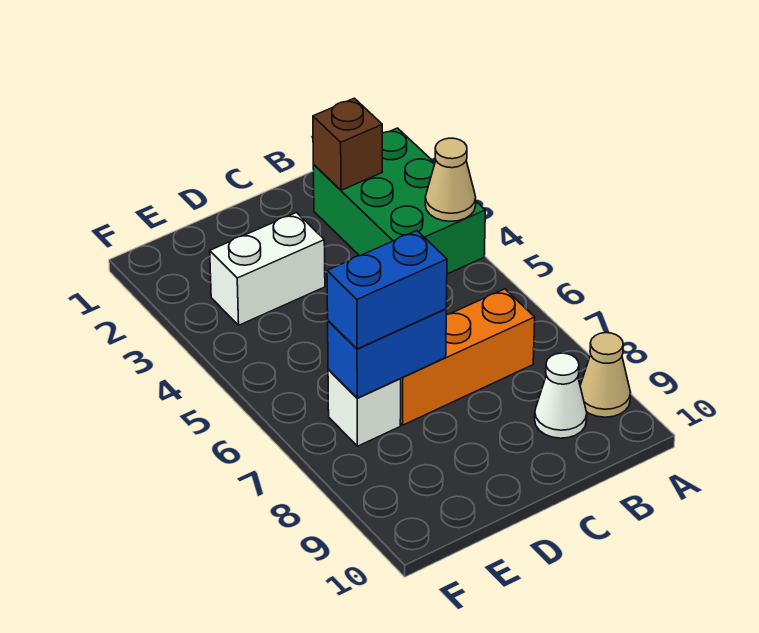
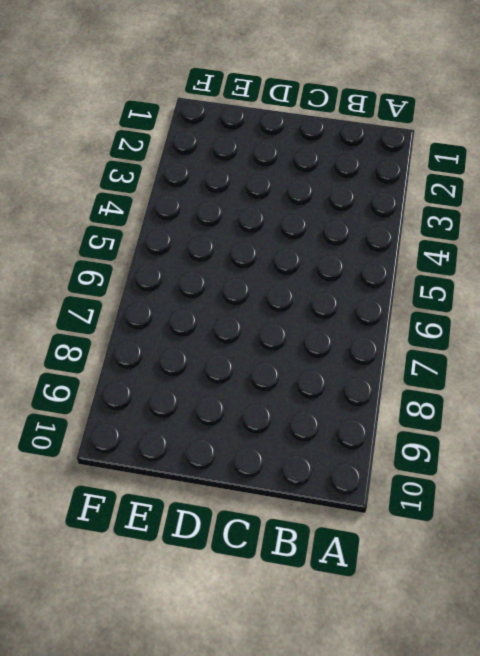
none -> green brick A2:B4 level 1
none -> tan cone A9 level 1

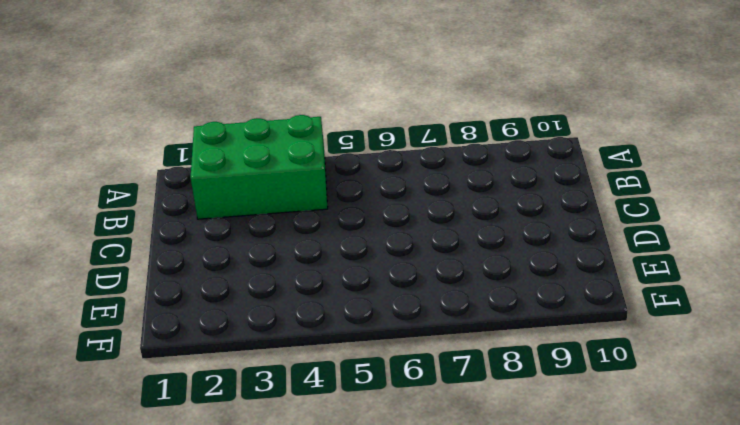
none -> tan cone A9 level 1
none -> orange brick B7:D7 level 1

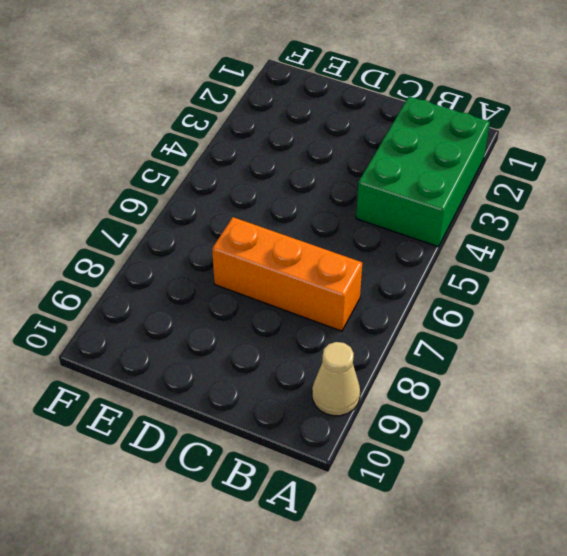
none -> white cone B9 level 1
none -> white brick D3:E3 level 1

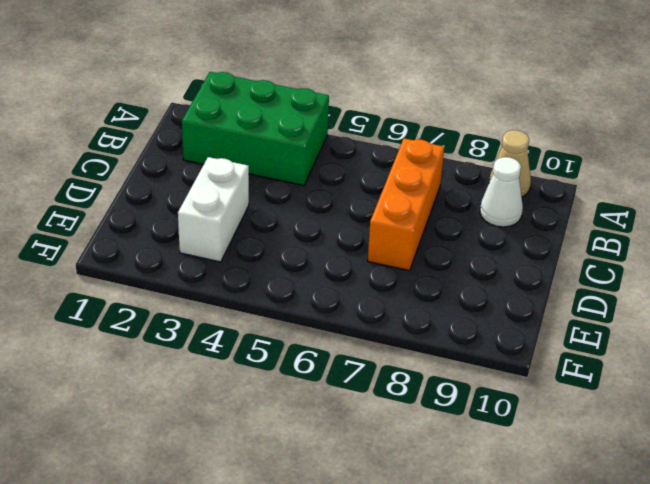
none -> white brick E7 level 1
none -> tan cone A4 level 2

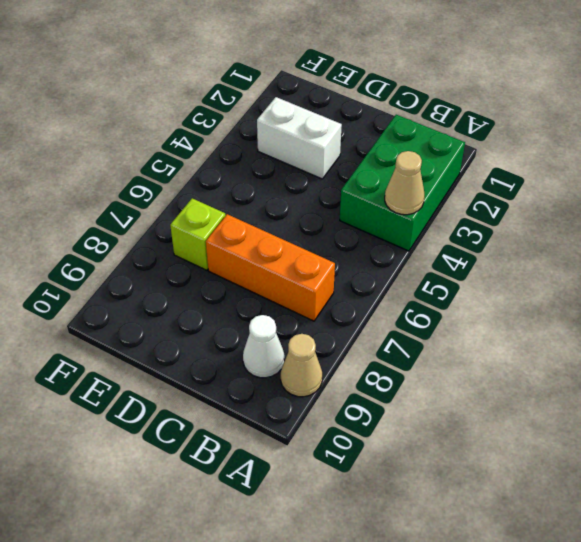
lime brick E7 level 1 -> white brick E7 level 1
none -> brown brick B2 level 2
none -> blue brick D7:E7 level 2

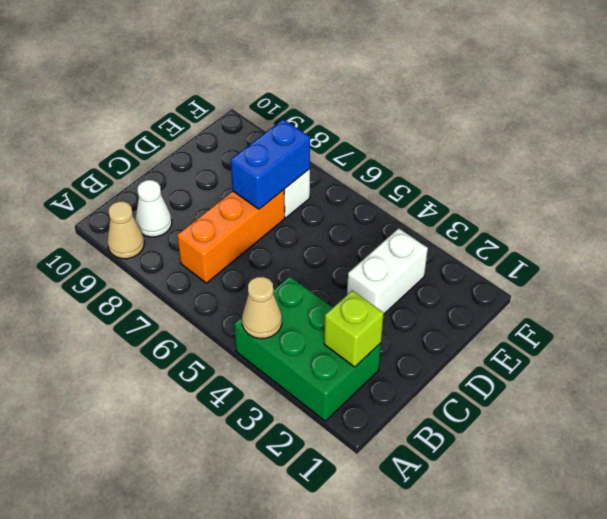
lime brick B2 level 2 -> brown brick B2 level 2
none -> blue brick D7:E7 level 3

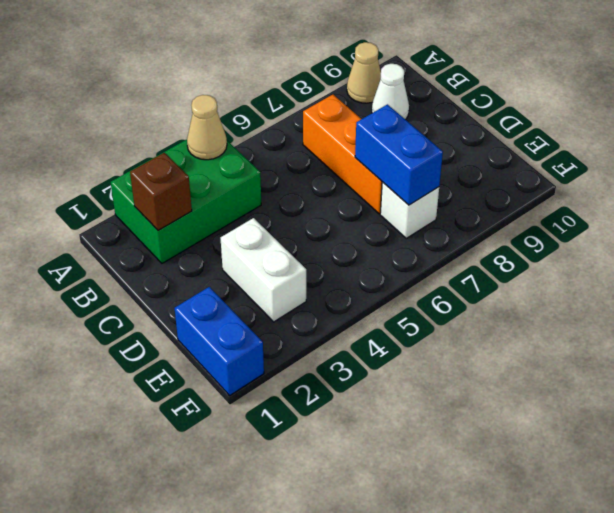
blue brick E1:F1 level 1 -> blue brick D7:E7 level 3

